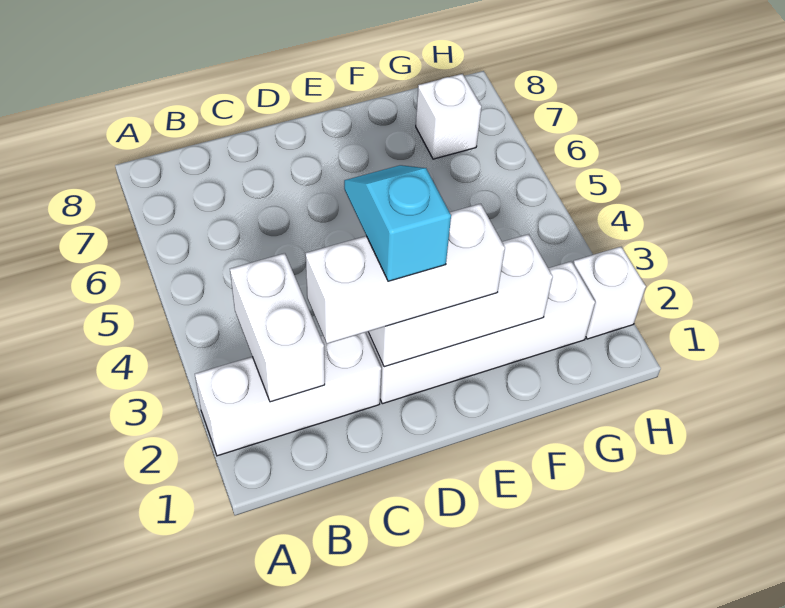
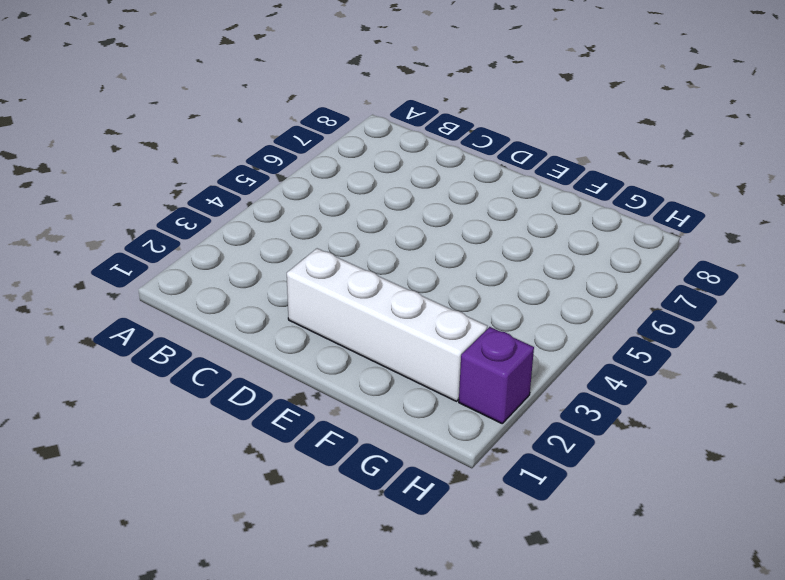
purple brick H2 level 1 -> white brick H2 level 1
none -> white brick A2:C2 level 1
none -> white brick G7 level 1

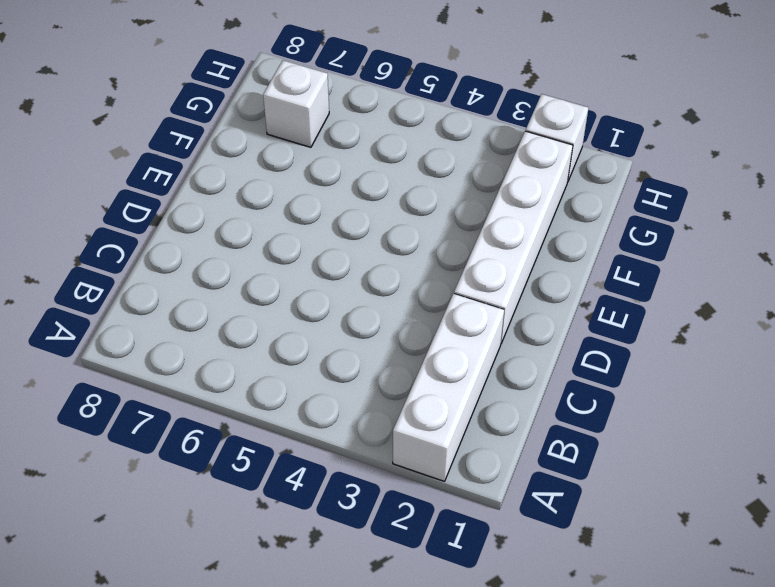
none -> white brick B2:B3 level 2
none -> white brick D2:F2 level 2

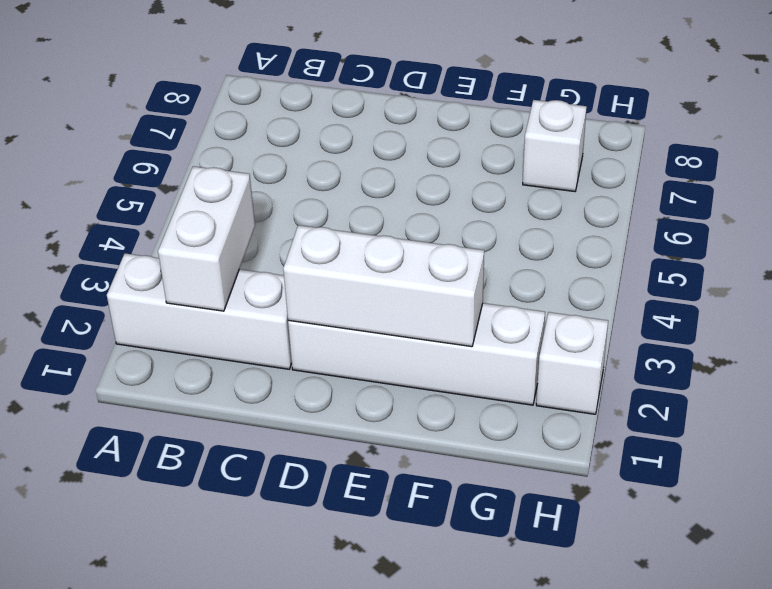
none -> white brick C2:E2 level 3
none -> cyan slope D2:D3 level 4 top 2

